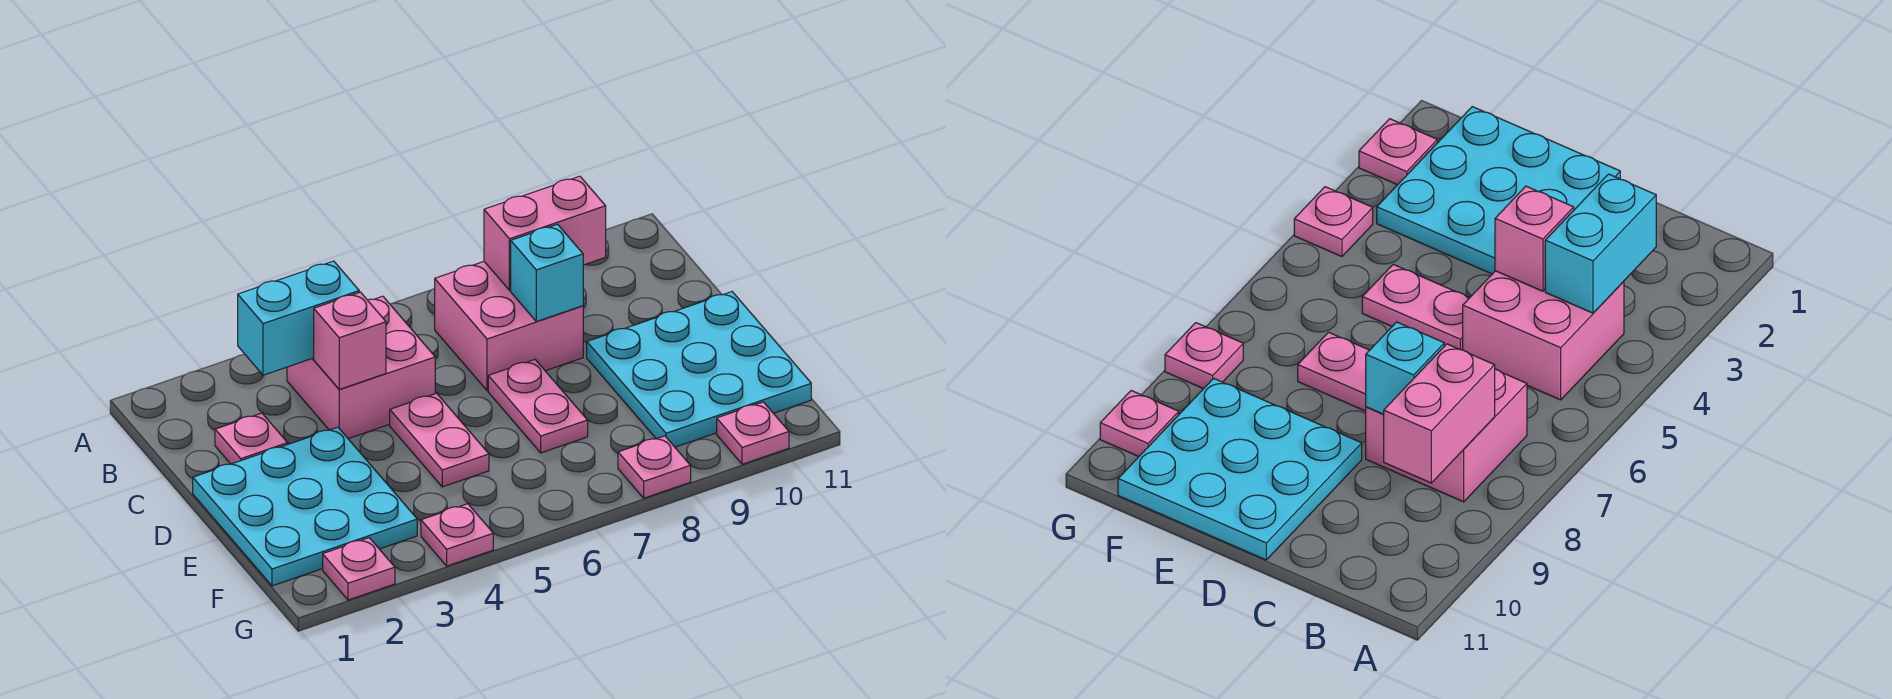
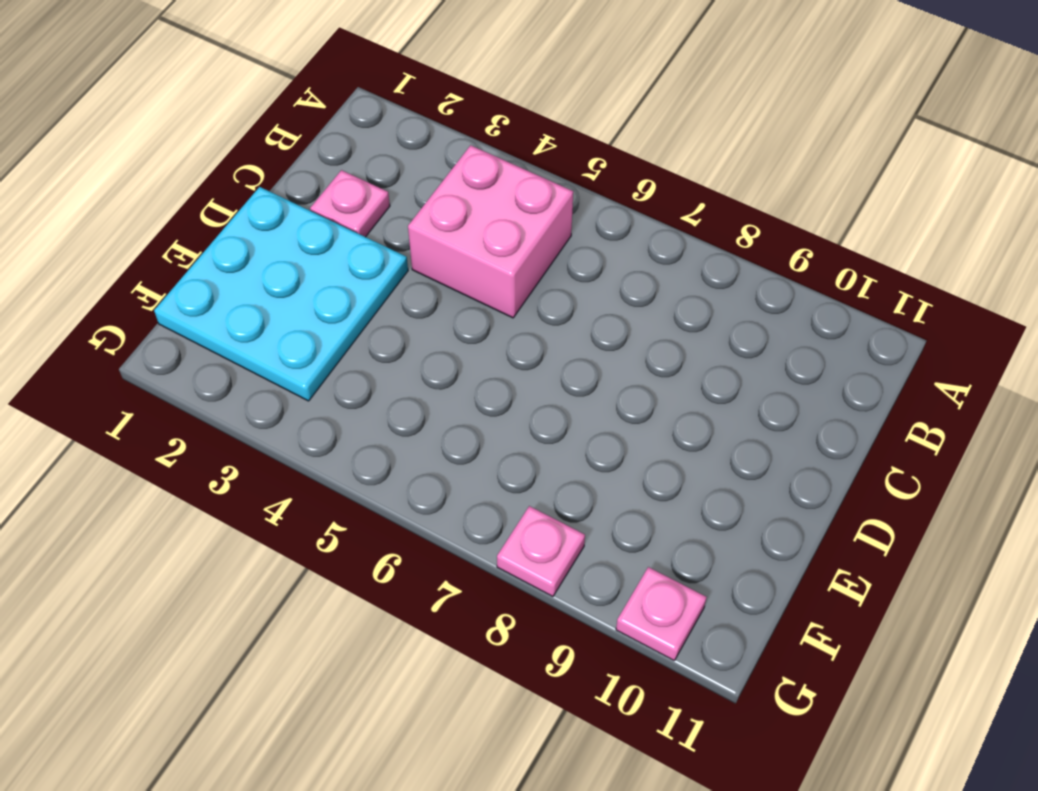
none -> pink brick B7:C8 level 1
none -> pink plate D5:E5 level 1
none -> pink plate D7:E7 level 1

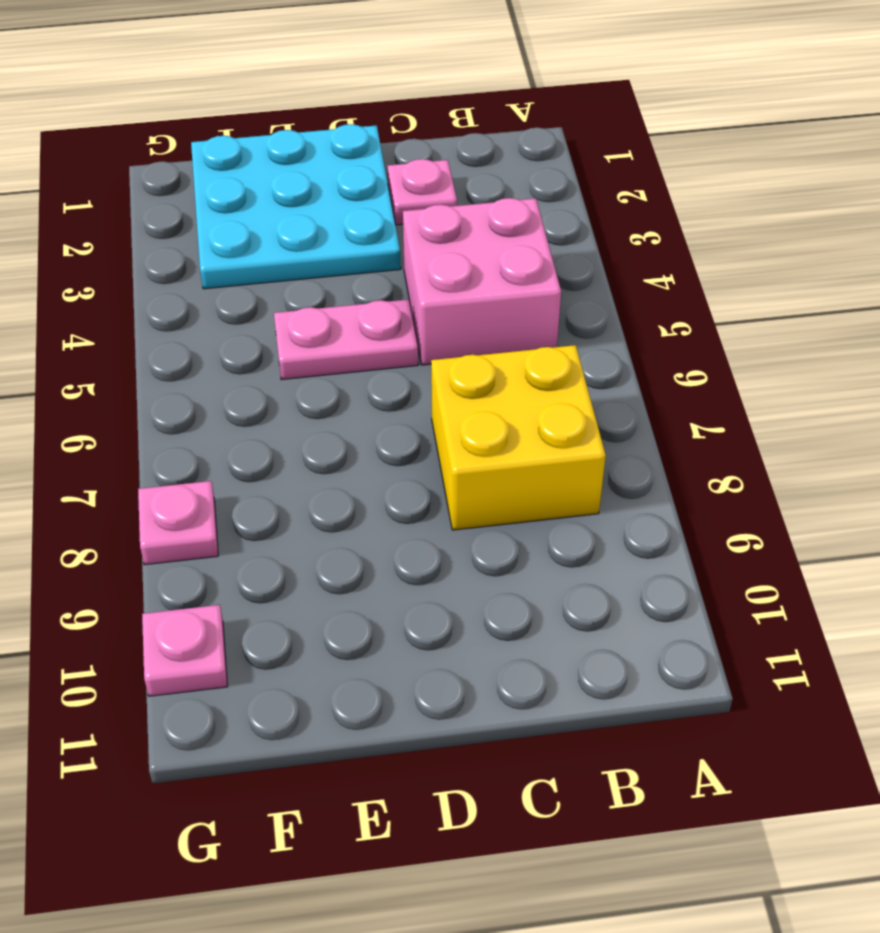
yellow brick B7:C8 level 1 -> pink brick B7:C8 level 1
none -> pink plate D7:E7 level 1
none -> cyan plate D9:F11 level 1
none -> pink plate G2 level 1

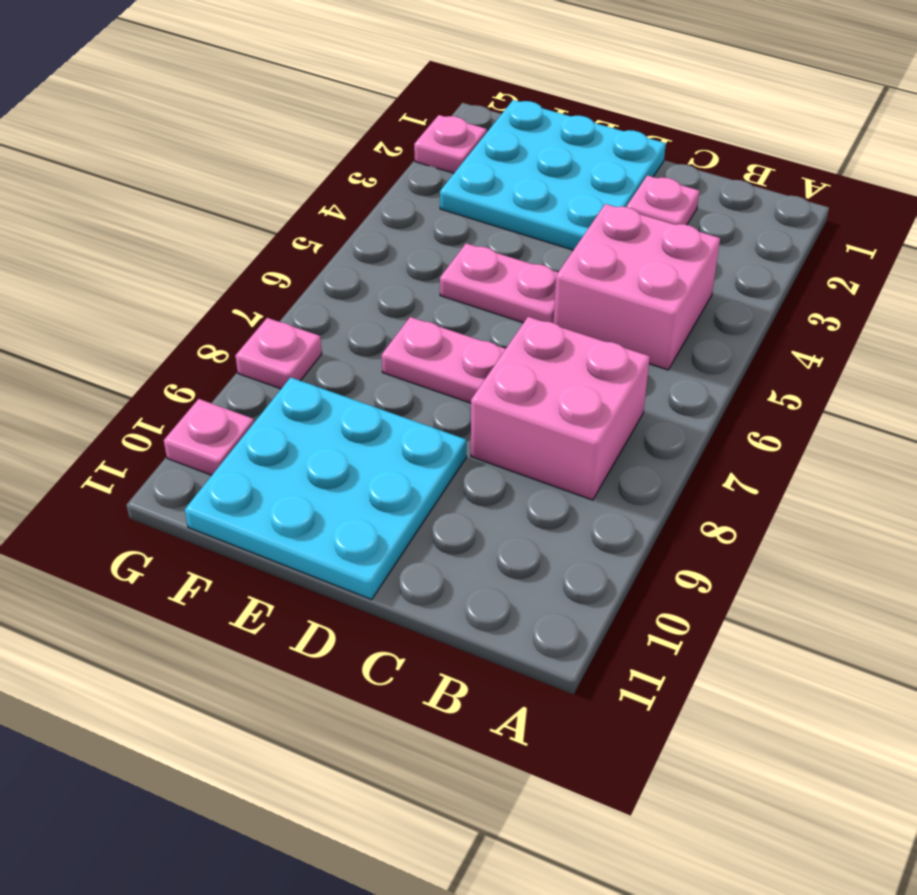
none -> pink plate G4 level 1
none -> cyan brick B3:B4 level 2
none -> pink brick B8:B9 level 2

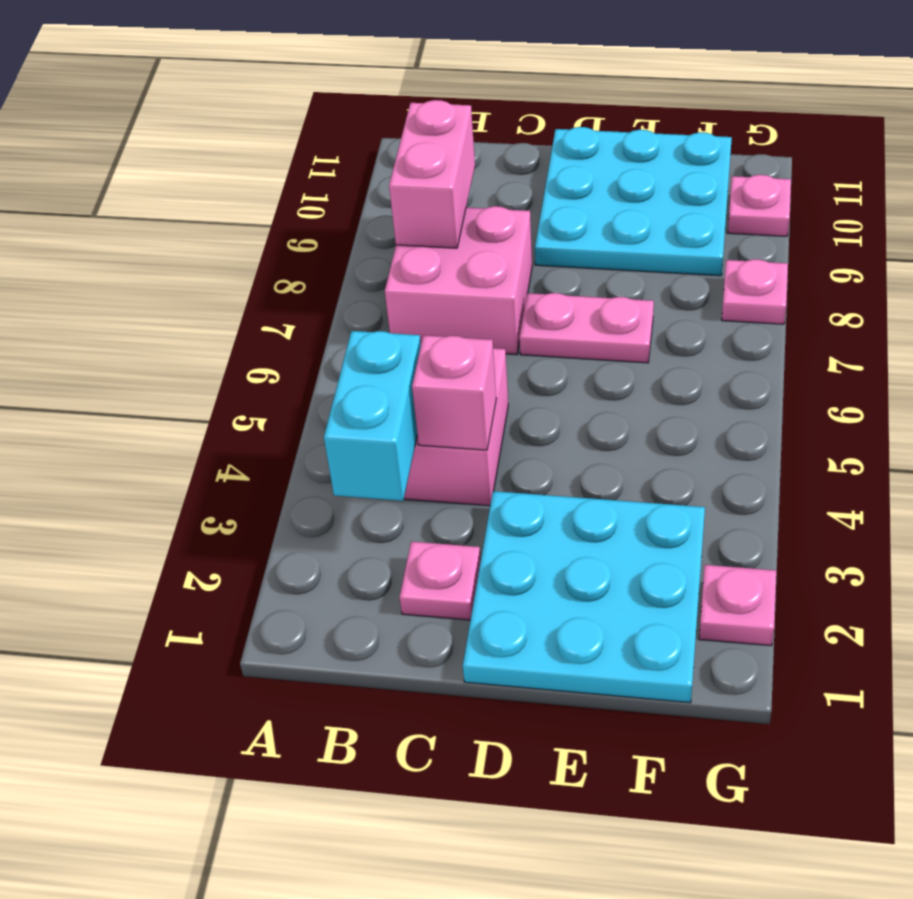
none -> pink plate D5:E5 level 1
none -> pink plate G4 level 1
none -> cyan brick C8 level 2

